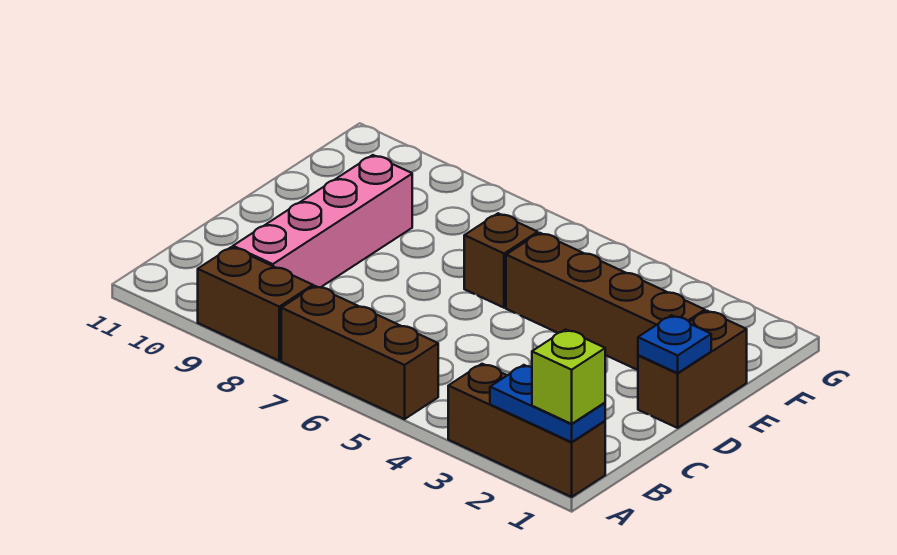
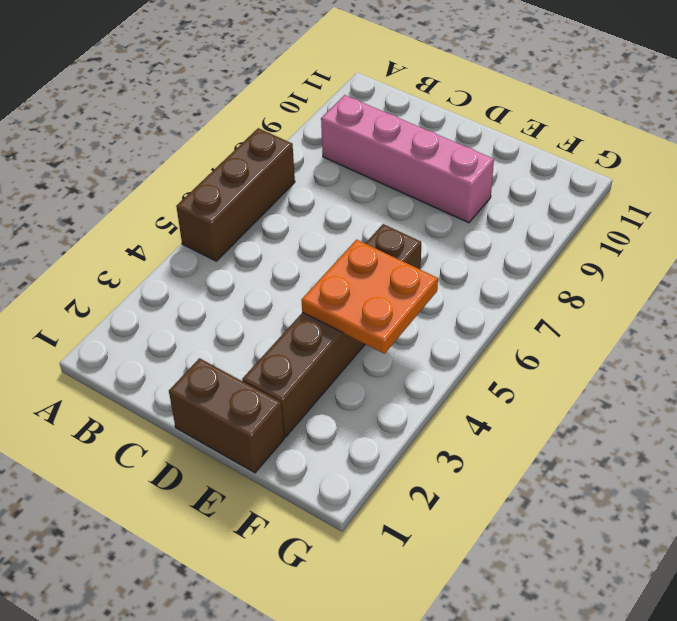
orange plate E4:F5 level 2 -> none
none -> brown brick A1:A3 level 1
none -> brown brick A8:A9 level 1

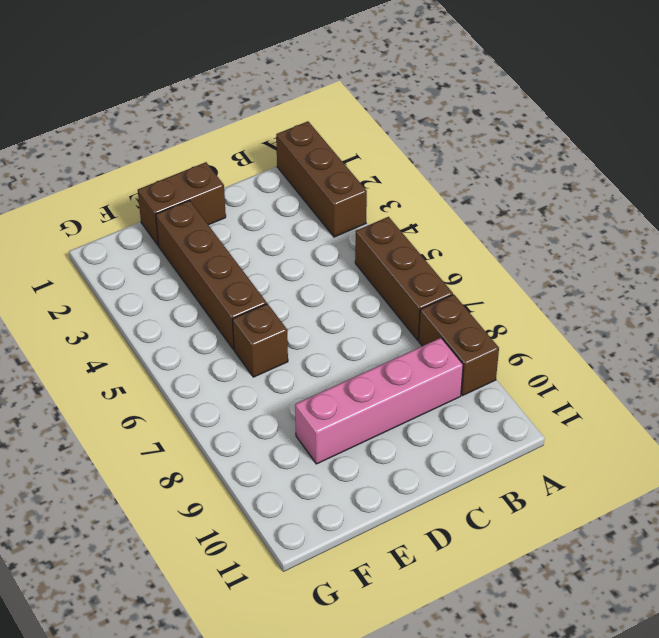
none -> blue plate A1:A2 level 2
none -> blue plate D1 level 2

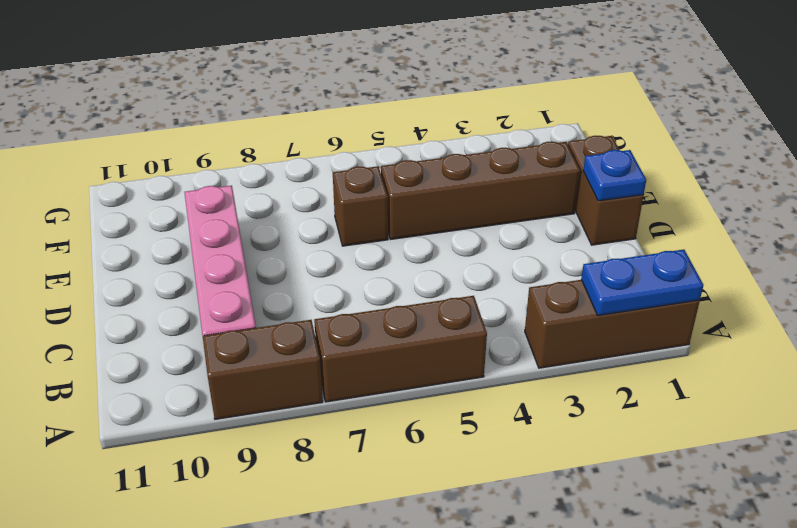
none -> lime brick A1 level 3

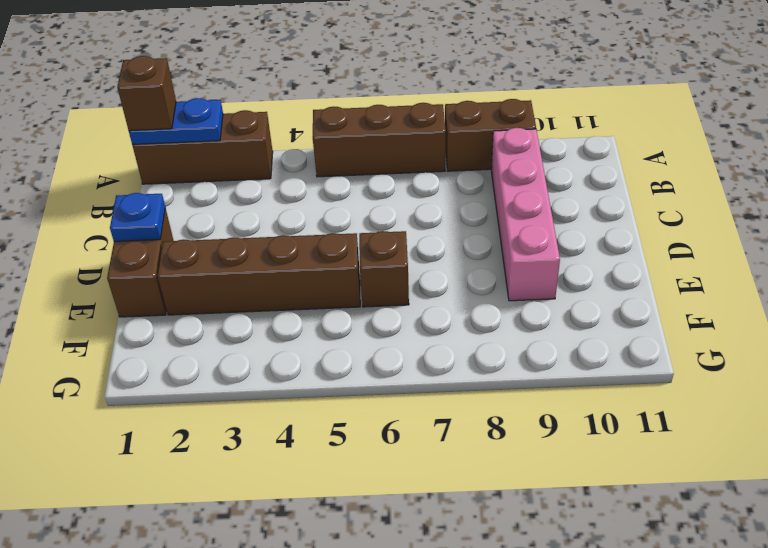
brown brick A1 level 3 -> lime brick A1 level 3

